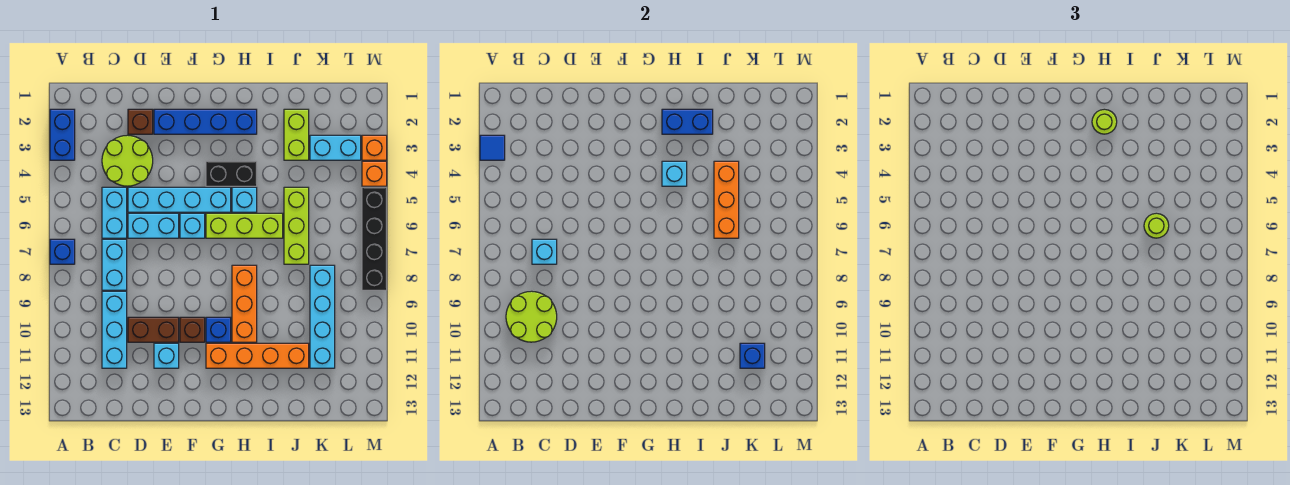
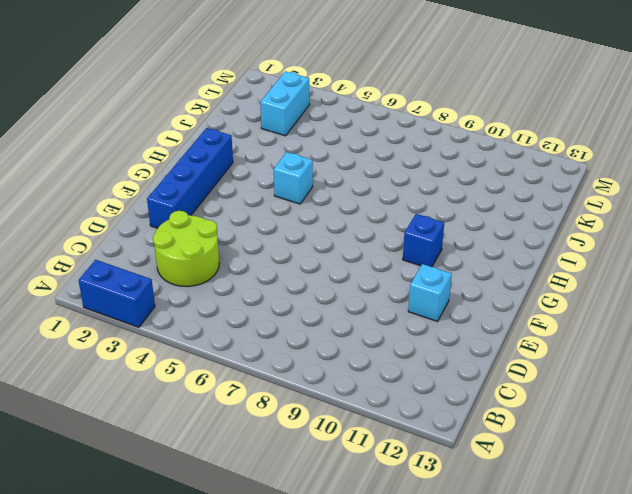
none -> blue brick A7 level 1
none -> cyan brick C5:C6 level 1
none -> cyan brick C7:C8 level 1
none -> cyan brick C9:C11 level 1

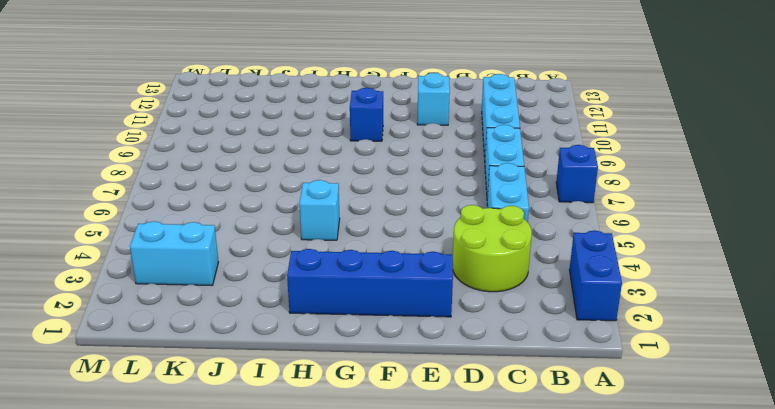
none -> brown brick D2 level 1
none -> cyan brick D5:G5 level 1
none -> cyan brick D6:E6 level 1
none -> brown brick D10:E10 level 1

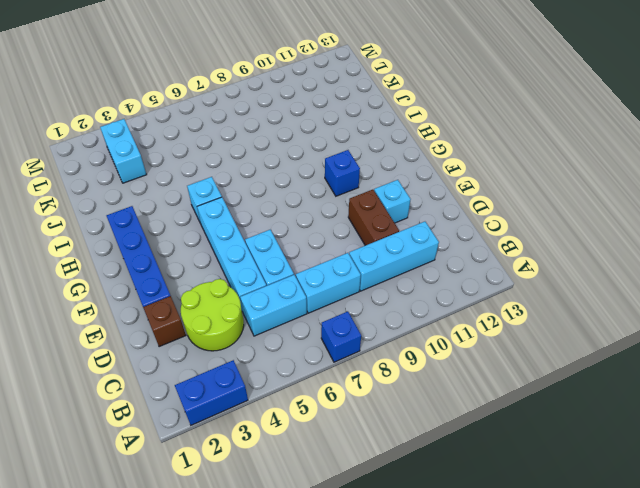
none -> cyan brick F6 level 1
none -> brown brick F10 level 1
none -> black brick G4:H4 level 1
none -> lime brick G6:I6 level 1

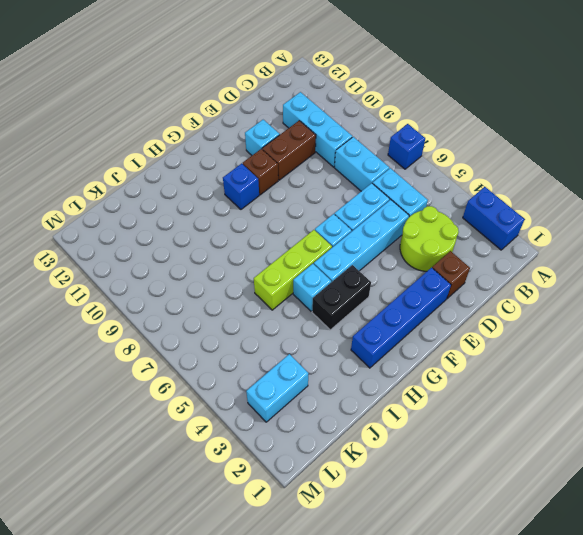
none -> orange brick G11:J11 level 1
none -> orange brick H8:H10 level 1
none -> lime brick J2:J3 level 1
none -> lime brick J5:J7 level 1

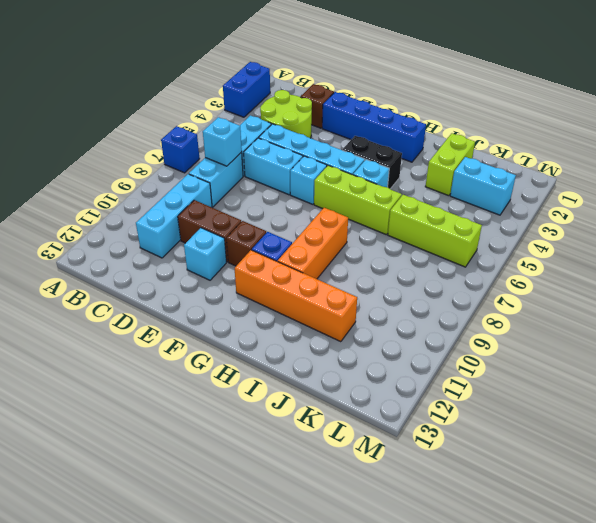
lime brick J6:L6 level 1 -> lime brick J5:J7 level 1
none -> cyan brick K8:K11 level 1
none -> orange brick M3 level 1
none -> orange brick M4 level 1
none -> black brick M5:M8 level 1

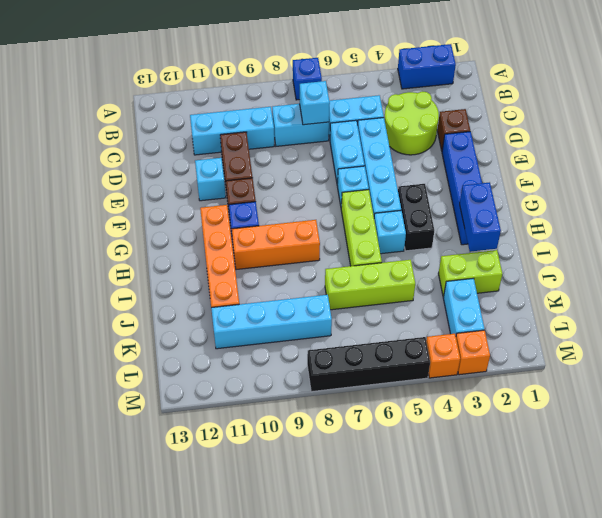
none -> blue tile A3 level 2
none -> lime round brick B9:C10 level 2
none -> cyan brick H4 level 2
none -> orange brick J4:J6 level 2

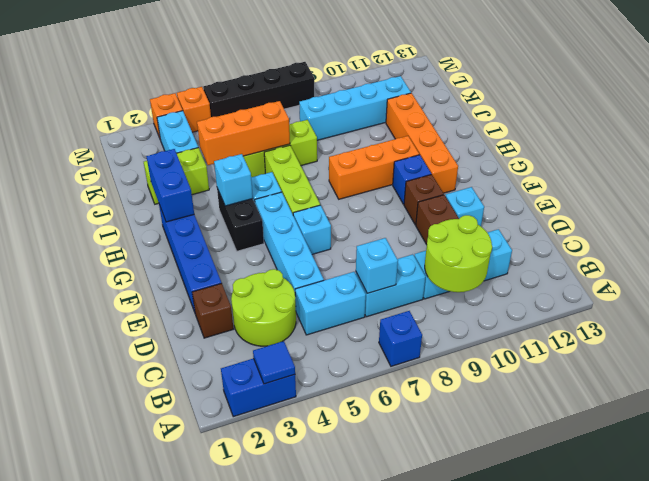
none -> cyan brick D6:E6 level 1
none -> blue brick K11 level 2
none -> lime round brick H2 level 3
none -> lime round brick J6 level 3

